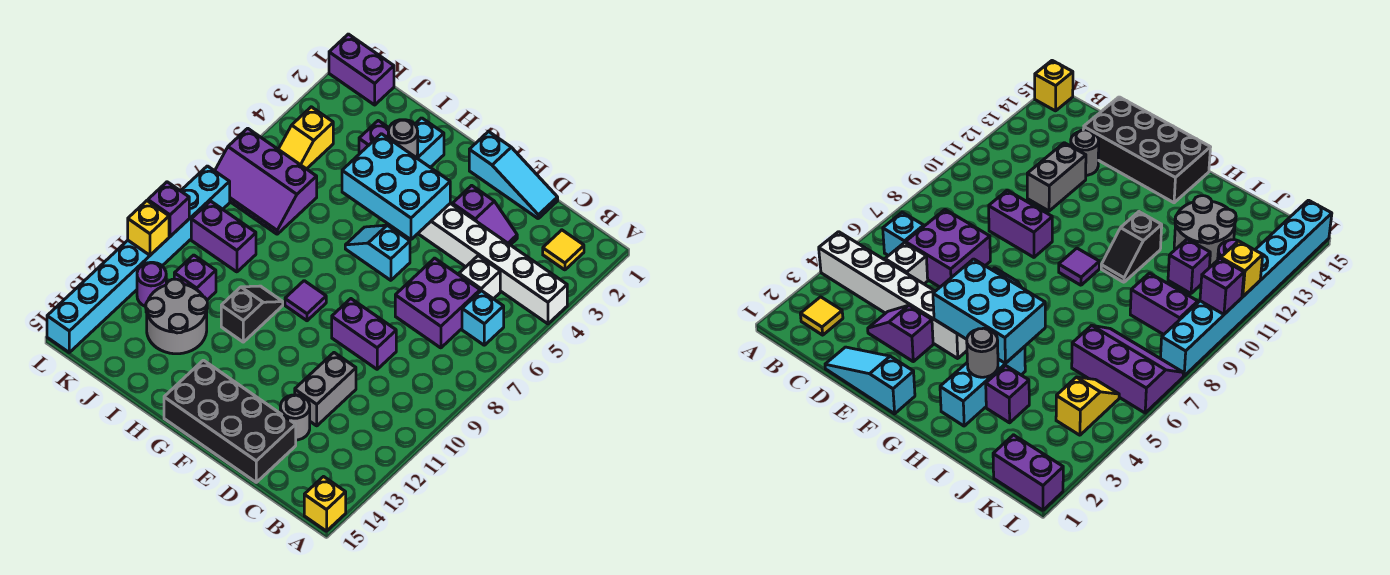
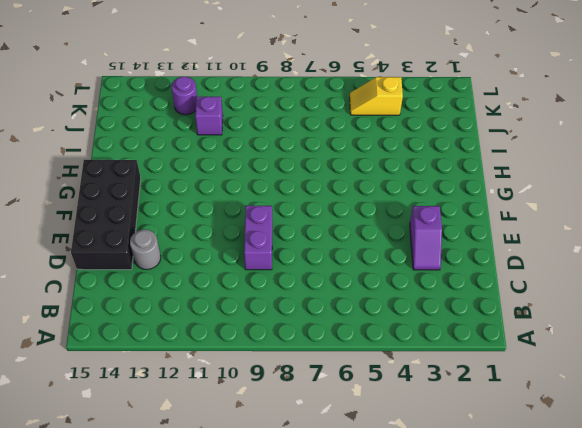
none -> white brick A4:F4 level 1
none -> yellow brick A15 level 1
none -> yellow tile B2 level 1

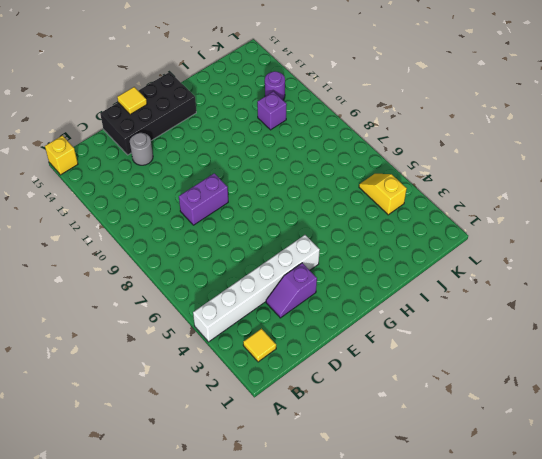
yellow tile E15 level 2 -> none
none -> cyan brick B6 level 1
none -> white brick C5 level 1
none -> purple brick C6:D7 level 1

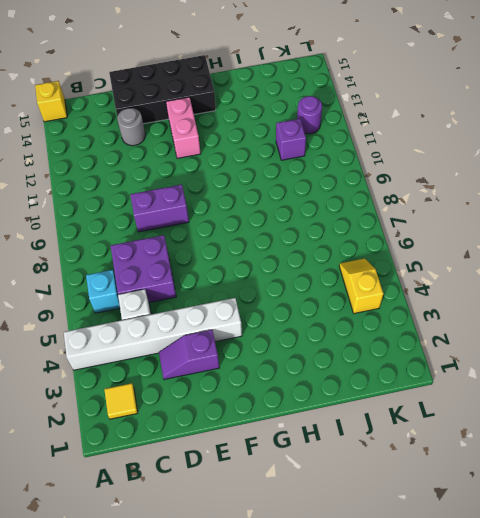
pink brick F12:F13 level 1 -> none
none -> cyan slope D1:F1 level 1 top F
none -> grey brick D11:D12 level 1
none -> cyan slope F6:G6 level 1 top F

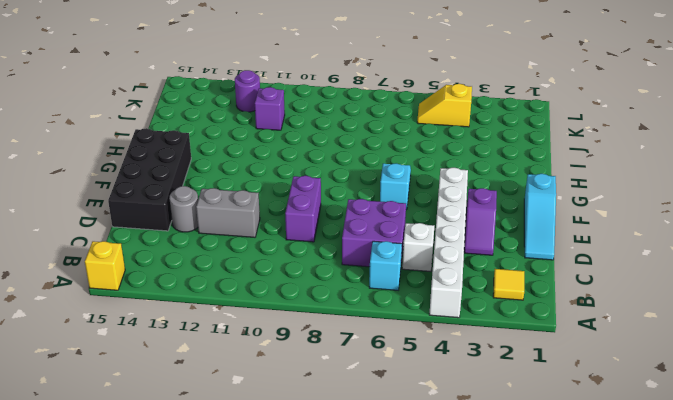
none -> purple tile G9 level 1
none -> cyan brick H2:H4 level 1
none -> black slope H10:H11 level 1 top 11

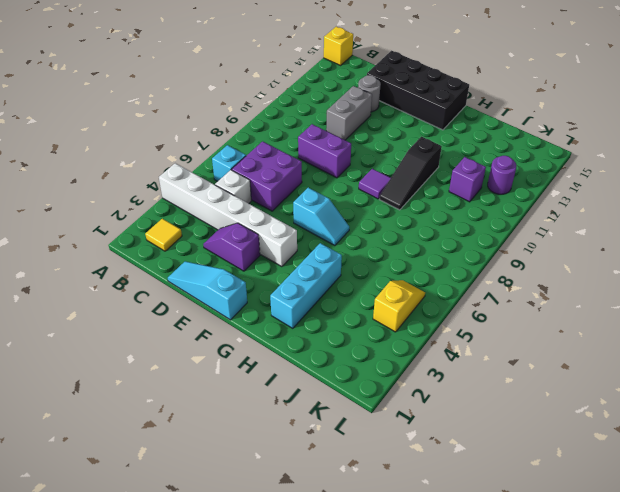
black slope H9:H11 level 1 top 11 -> black slope H10:H11 level 1 top 11
none -> purple brick I3 level 1
none -> grey round brick I12:J13 level 1
none -> purple slope J6:L7 level 1 top 6

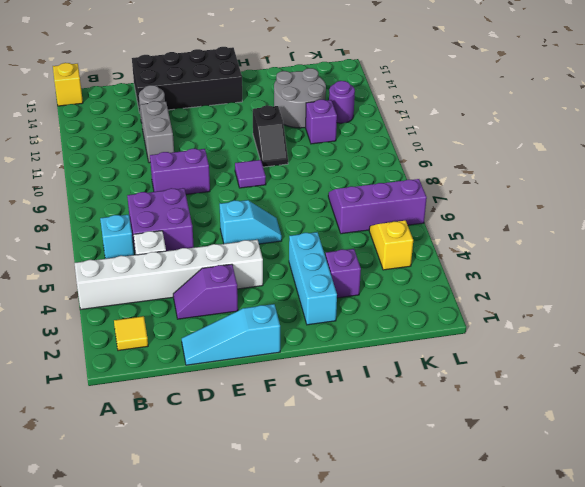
none -> purple brick J9:K9 level 1
none -> purple brick K1:L1 level 1
none -> cyan brick L8:L15 level 1

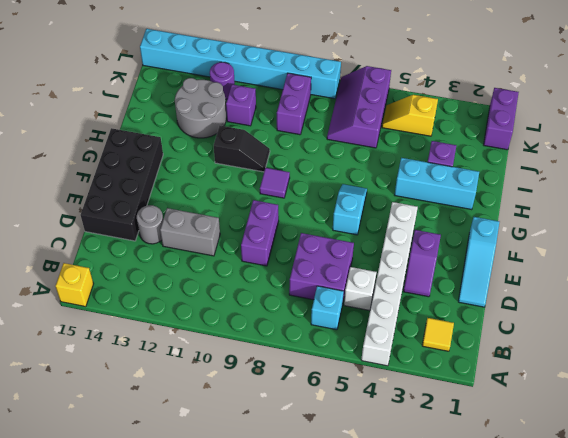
none -> cyan brick F4:H5 level 2
none -> grey round brick H3 level 2
none -> purple brick L10 level 2

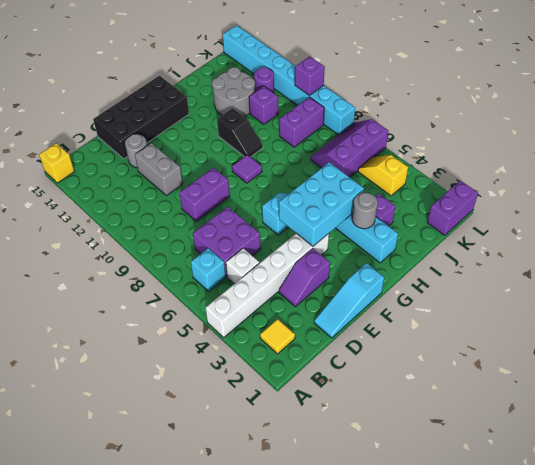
none -> yellow brick L11 level 2

